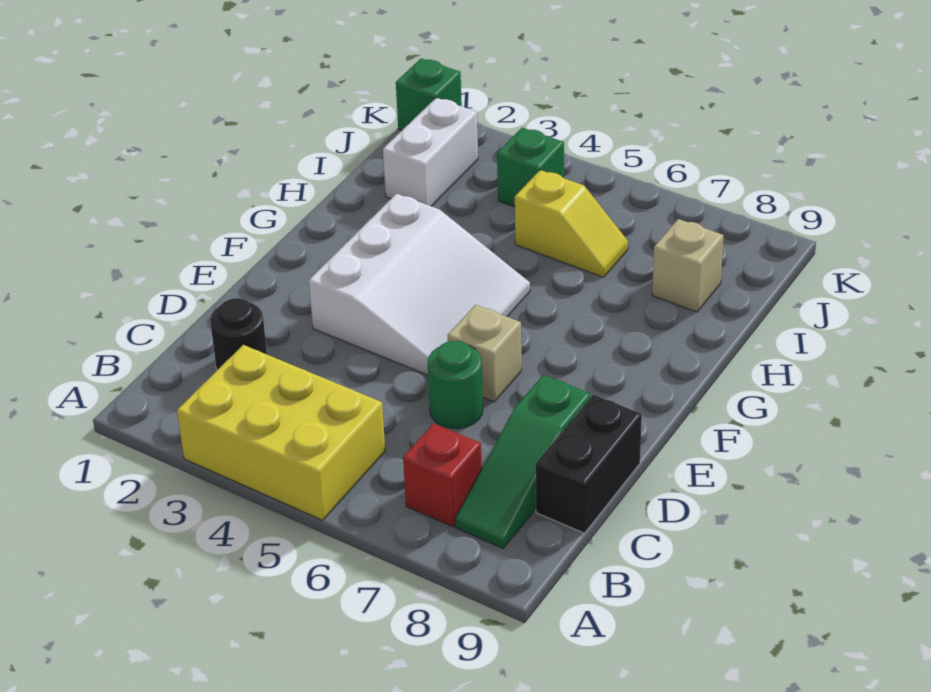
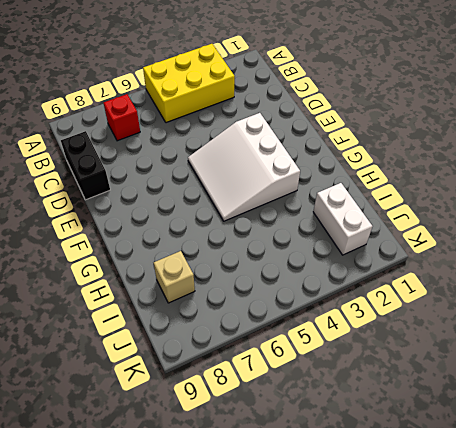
none -> green slope B8:D8 level 1 top D
none -> black round brick C2 level 1
none -> green round brick D6 level 1

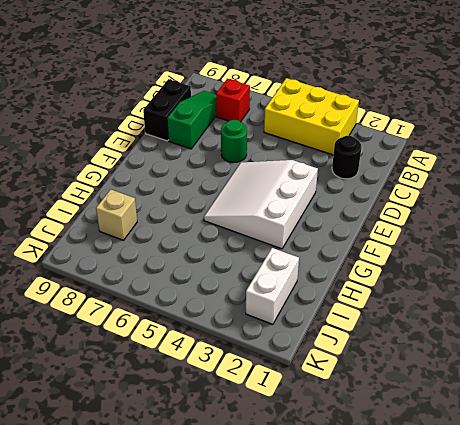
none -> tan brick E6 level 1
none -> yellow slope I5:I6 level 1 top 5
none -> green brick J4 level 1

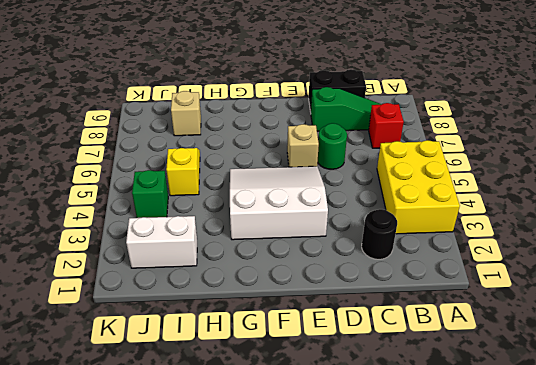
none -> green brick K1 level 1

